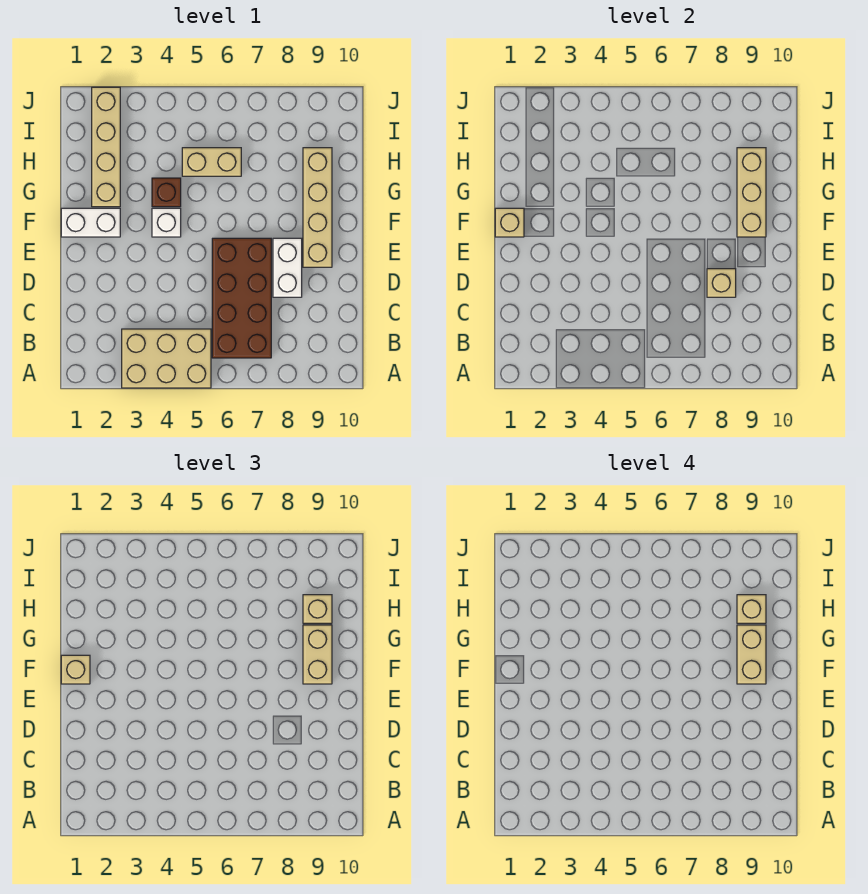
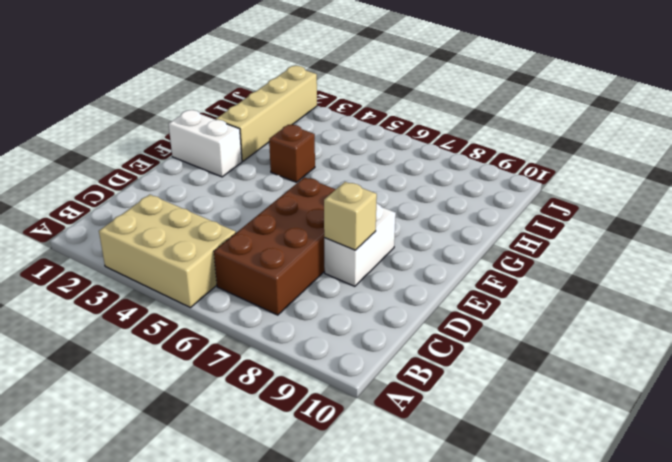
none -> tan brick E9:H9 level 1
none -> white brick F4 level 1
none -> tan brick H5:H6 level 1

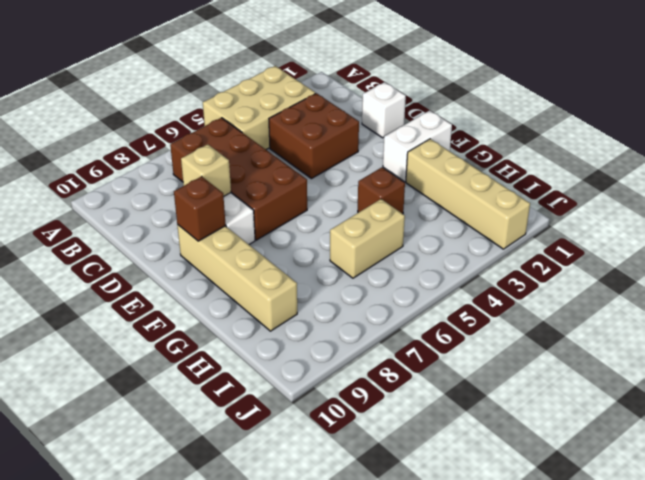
brown brick C3:D4 level 1 -> none
white brick D1 level 1 -> white brick F4 level 1
brown brick E9 level 2 -> none
none -> tan brick F1 level 2
none -> tan brick F9:H9 level 2
none -> tan brick F1 level 3

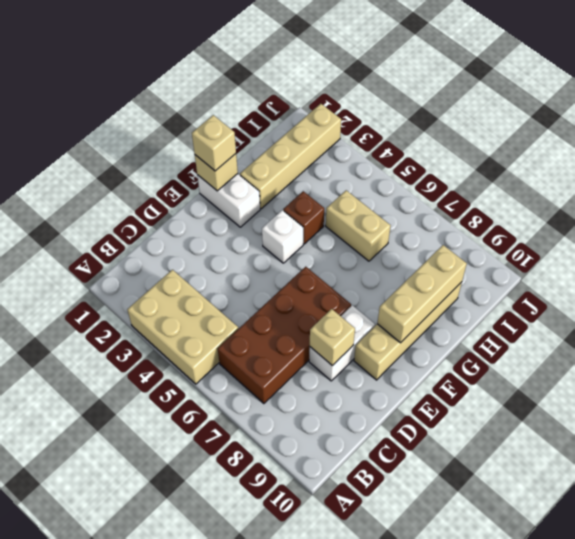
none -> tan brick F9:G9 level 3
none -> tan brick H9 level 3
none -> tan brick F9:G9 level 4

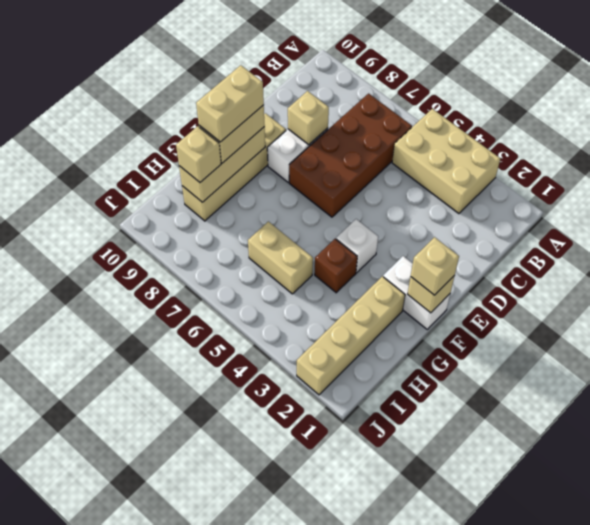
none -> tan brick H9 level 4

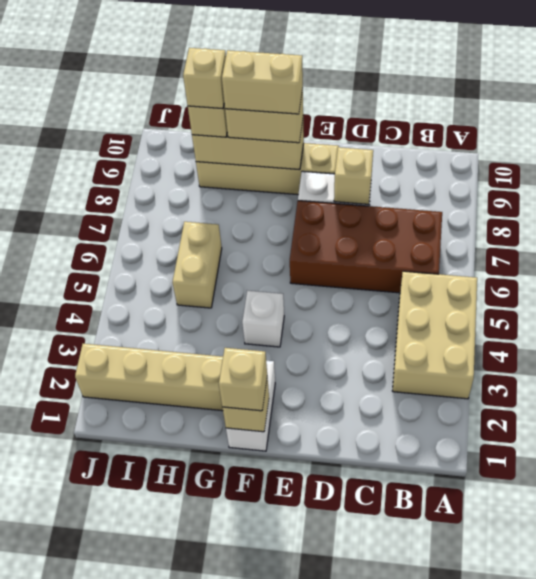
none -> brown brick G4 level 1

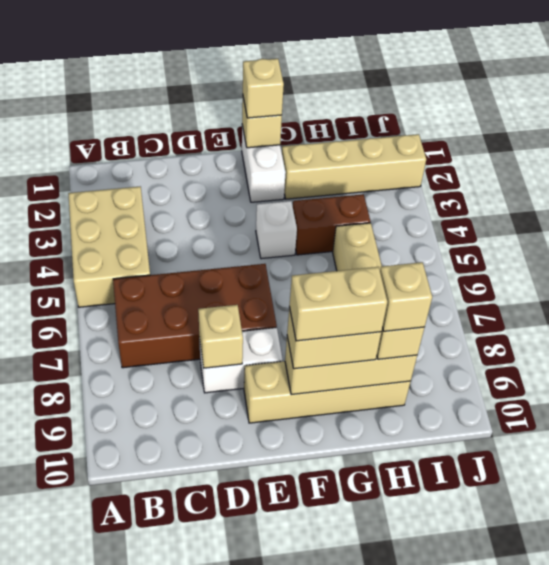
brown brick G4:H4 level 1 -> brown brick G4 level 1

